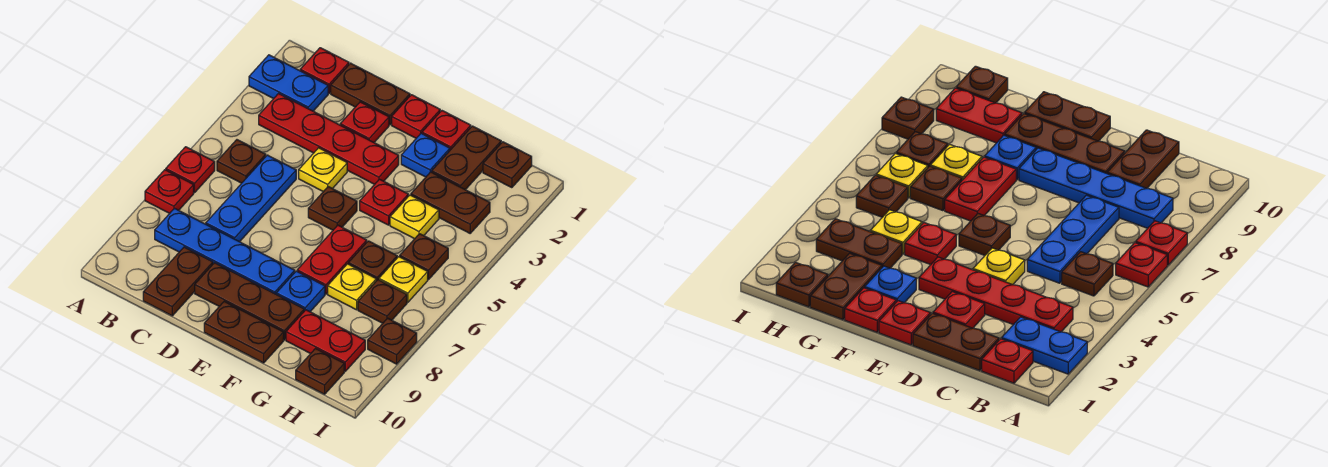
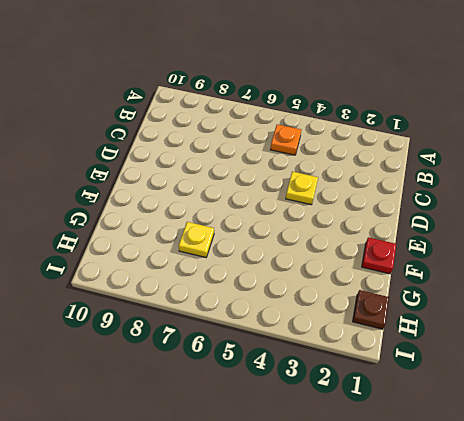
orange plate B5 level 1 -> brown plate B5 level 1
none -> blue plate A2:B2 level 1
none -> red plate A6 level 1
none -> red plate A7 level 1
none -> red plate B1 level 1

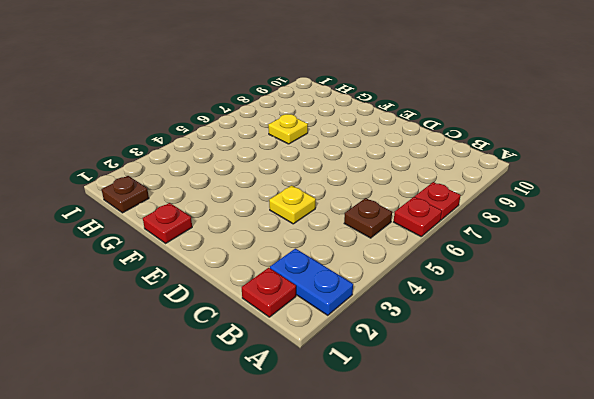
none -> red plate B3:E3 level 1
none -> blue plate B8:E8 level 1
none -> brown plate C1:D1 level 1
none -> blue plate C5:C7 level 1

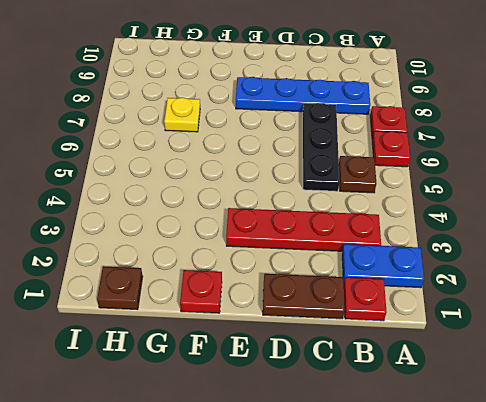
black plate C5:C7 level 1 -> blue plate C5:C7 level 1
none -> brown plate C9:C10 level 1
none -> red plate D2 level 1
none -> yellow plate D4 level 1
none -> brown plate D9:F9 level 1

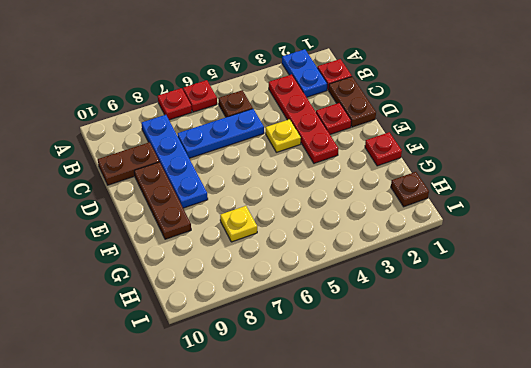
none -> red plate E1 level 1
none -> brown plate E5 level 1
none -> brown plate E10:F10 level 1
none -> blue plate F2 level 1

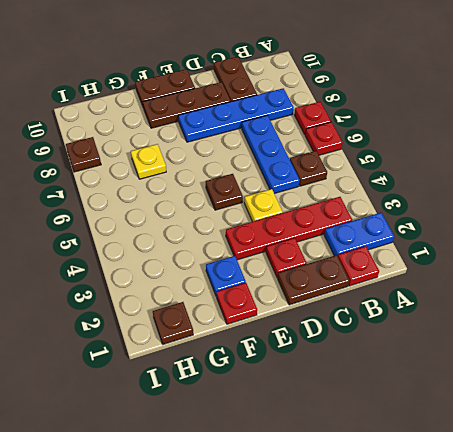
none -> red plate E1 level 1
none -> red plate F4 level 1
none -> red plate F6:F7 level 1
none -> blue plate F8 level 1

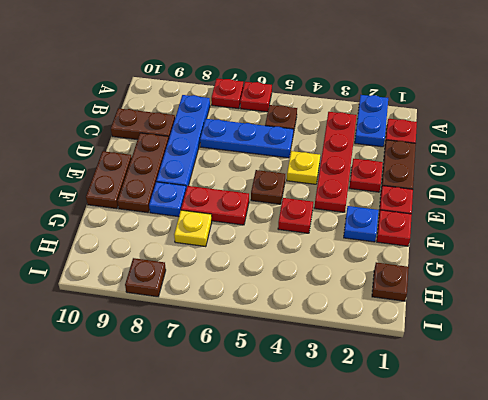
none -> brown plate G1:G2 level 1
none -> brown plate G3:H3 level 1
none -> yellow plate G4 level 1
none -> brown plate G6 level 1

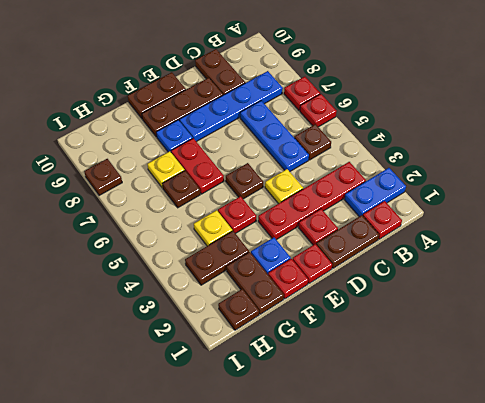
none -> red plate G9:H9 level 1
none -> brown plate H5 level 1
none -> yellow plate H6 level 1
none -> brown plate H7 level 1

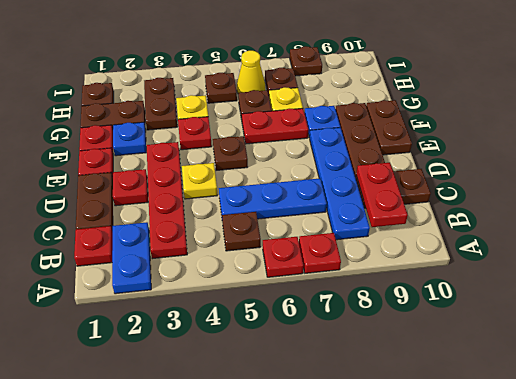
red plate B9:C9 level 2 -> red plate G9:H9 level 1
yellow cone H6 level 1 -> yellow plate H6 level 1
none -> brown plate H10 level 1

